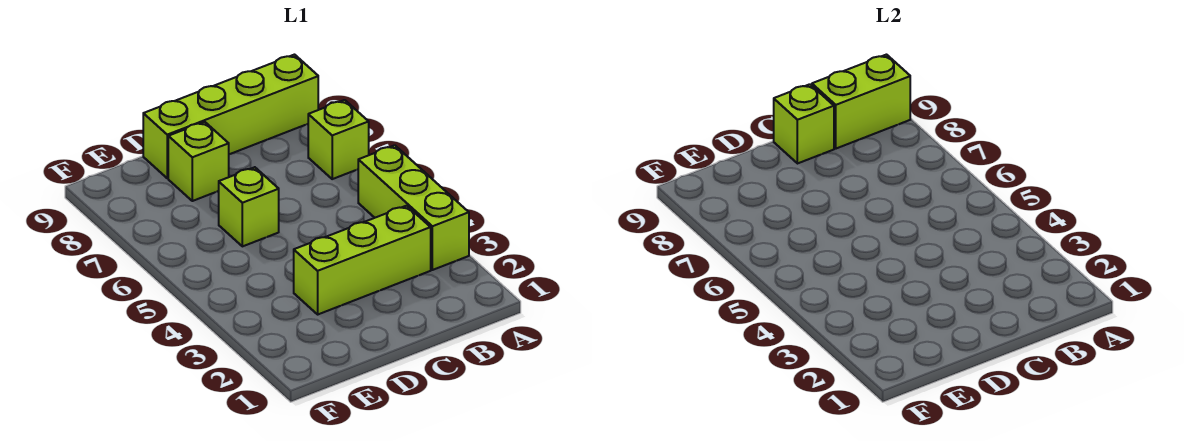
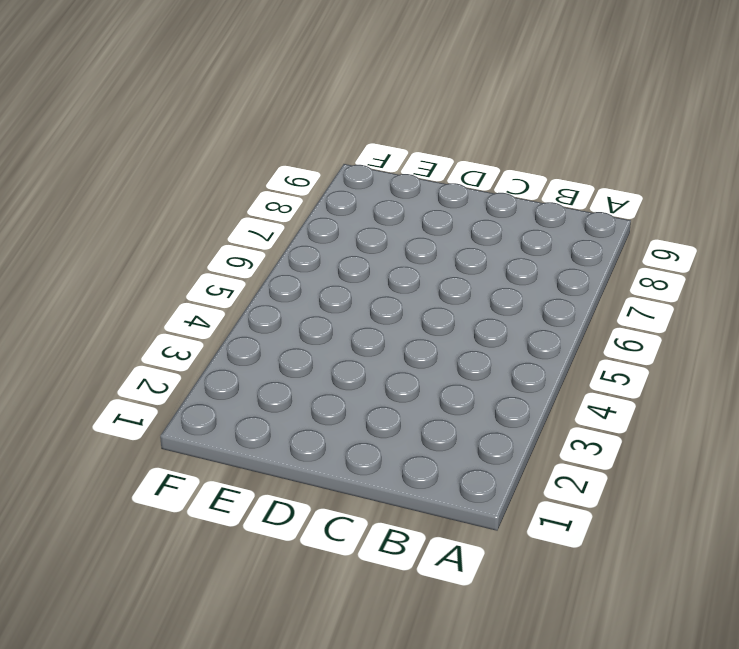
none -> lime brick A3:A5 level 1
none -> lime brick A7 level 1

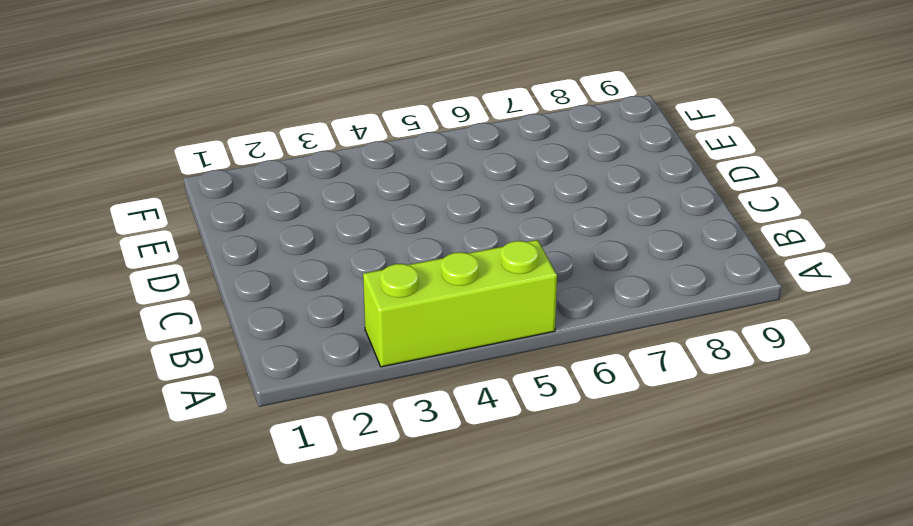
none -> lime brick A7 level 1
none -> lime brick A9:D9 level 1

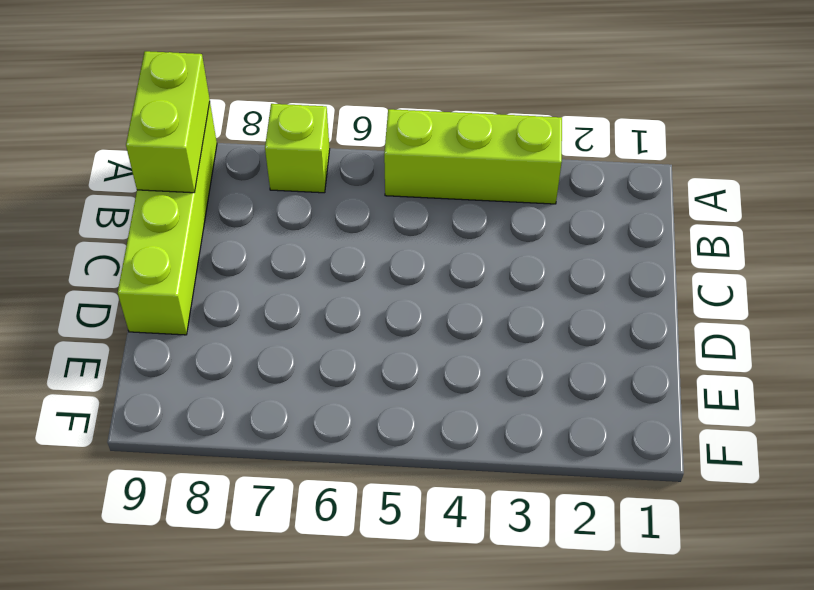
none -> lime brick B3:D3 level 1
none -> lime brick D6 level 1

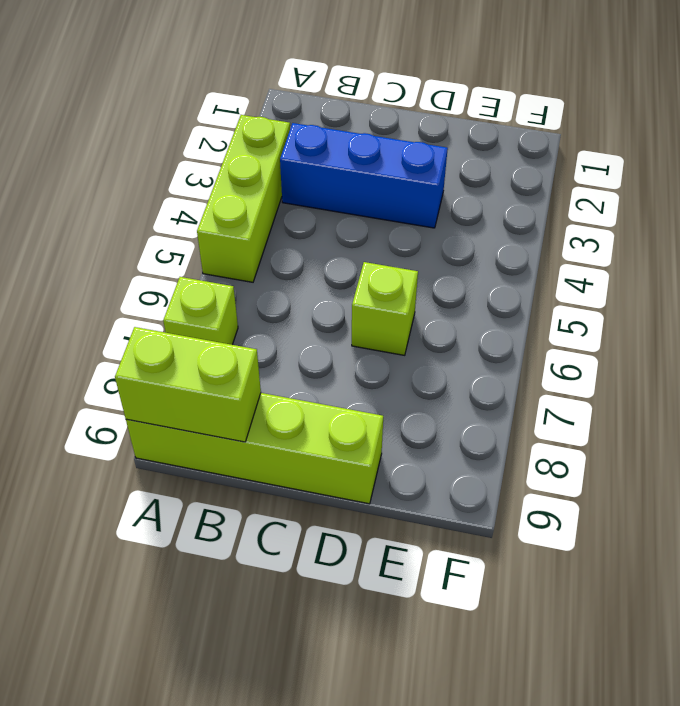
blue brick B3:D3 level 1 -> lime brick B3:D3 level 1
none -> lime brick D8 level 1
none -> lime brick C9 level 2

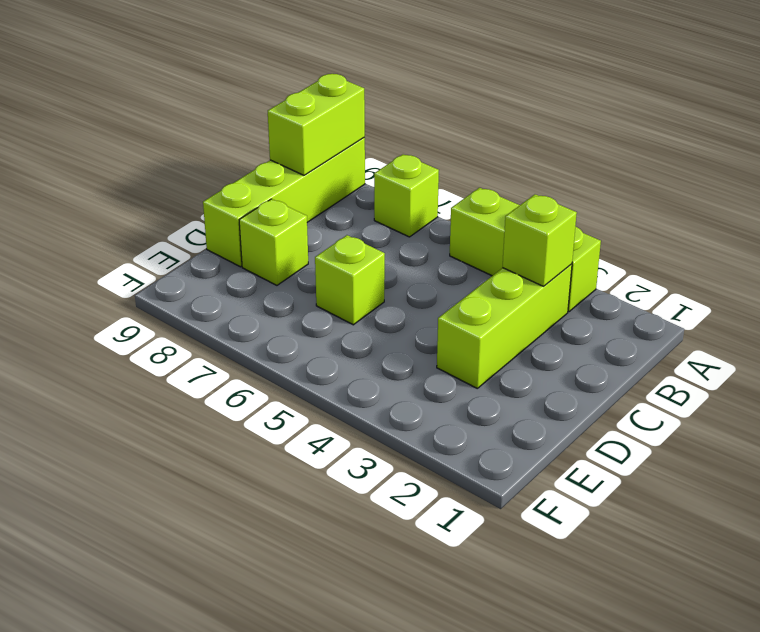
lime brick B3 level 2 -> lime brick C9 level 2

